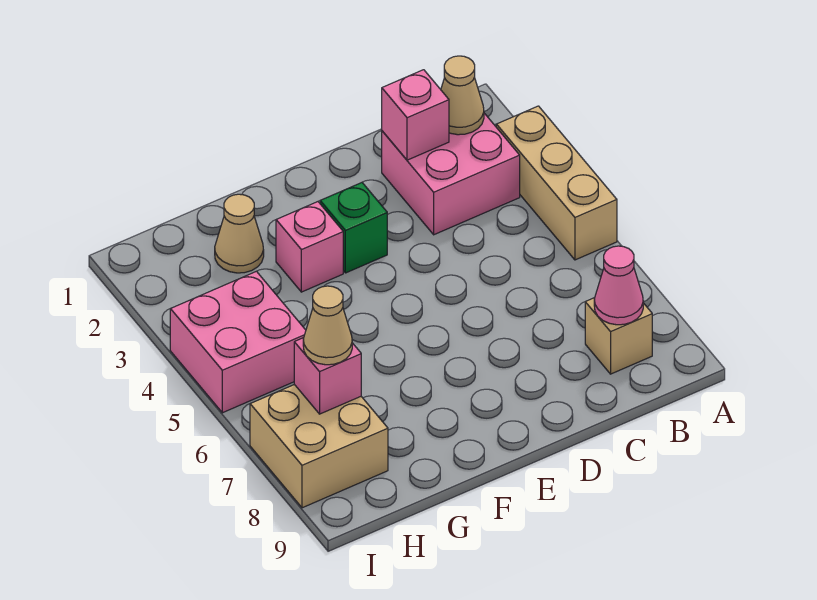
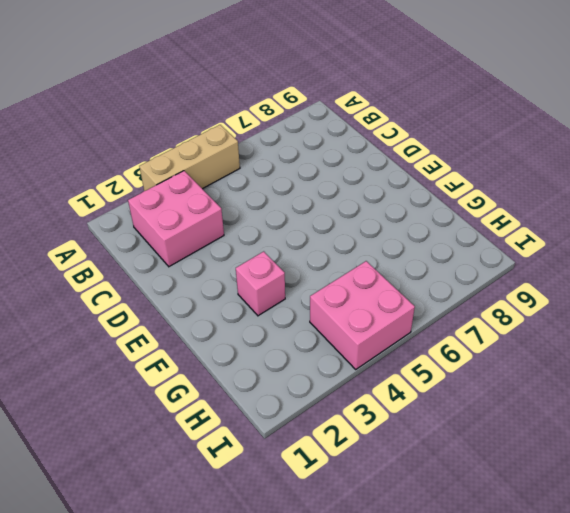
none -> tan brick B8 level 1
none -> green brick E3 level 1
none -> tan cone G2 level 1

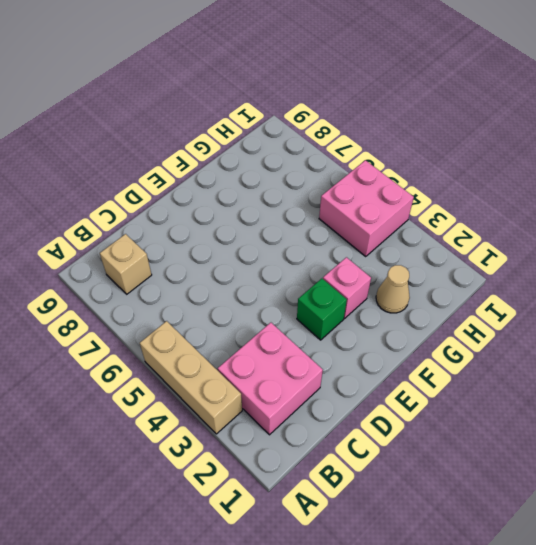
none -> tan brick H7:I8 level 1
none -> tan cone B2 level 2
none -> pink cone B8 level 2

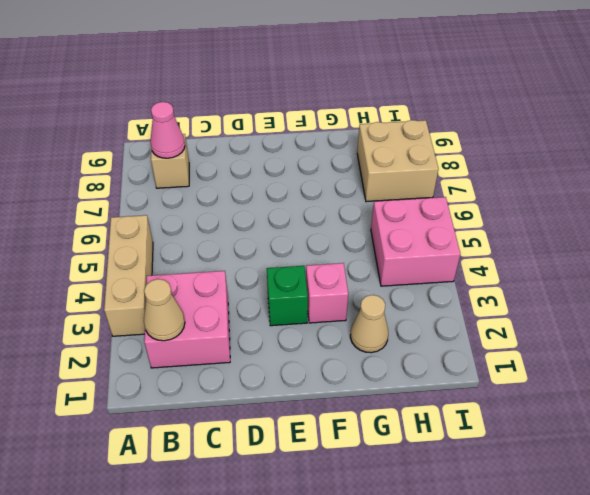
none -> pink brick C2 level 2
none -> pink brick H7 level 2
none -> tan cone H7 level 3

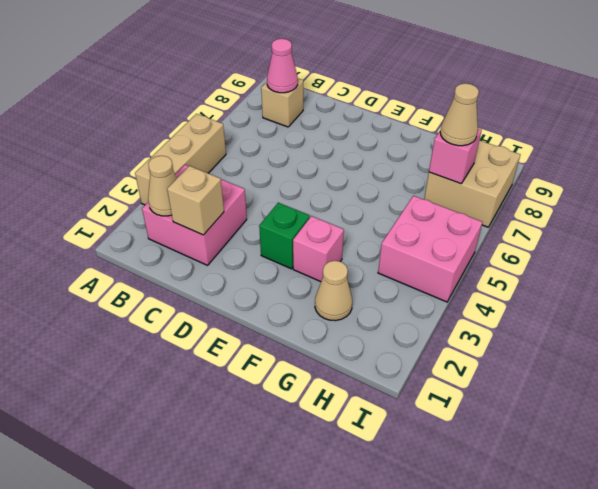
tan brick C2 level 2 -> pink brick C2 level 2

